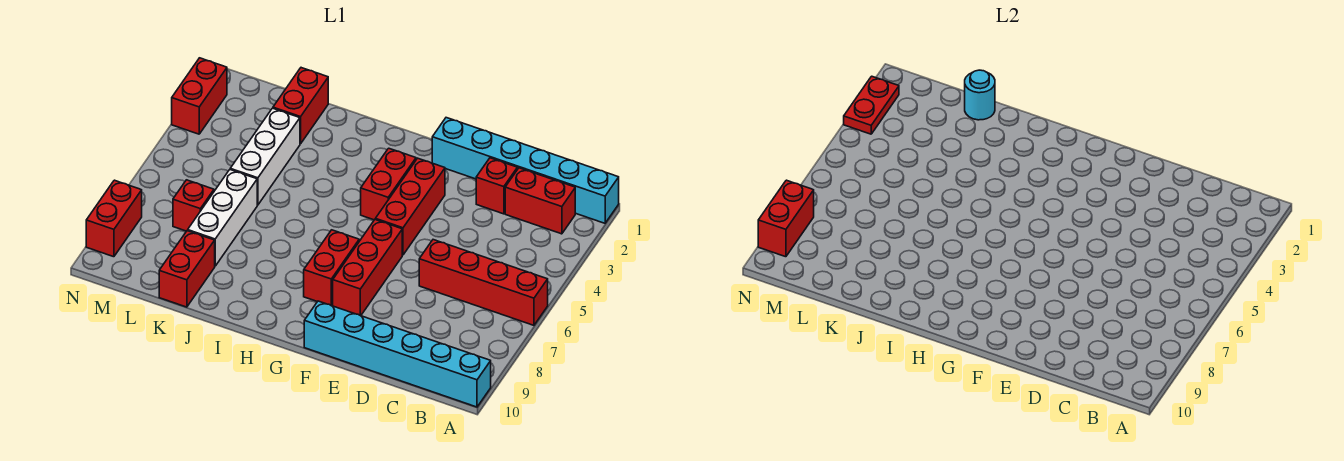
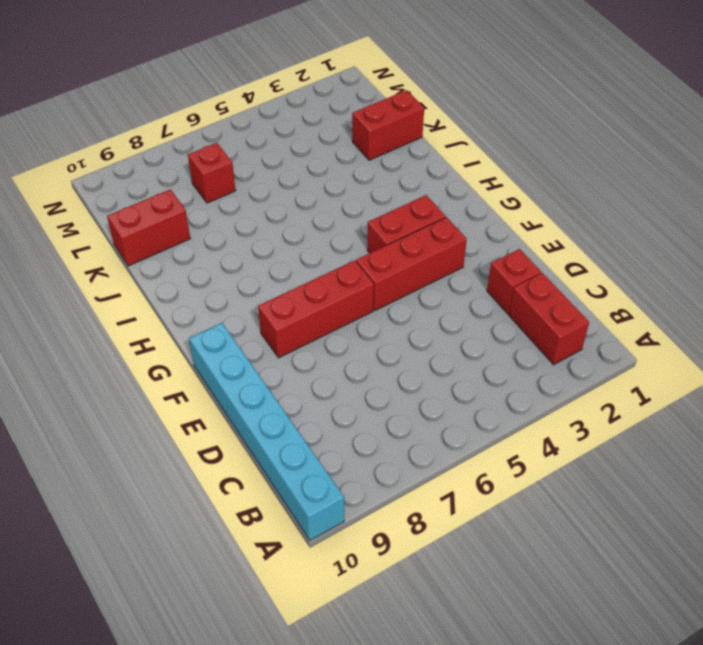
none -> cyan brick A1:F1 level 1
none -> red brick A6:D6 level 1
none -> red brick G7:G8 level 1

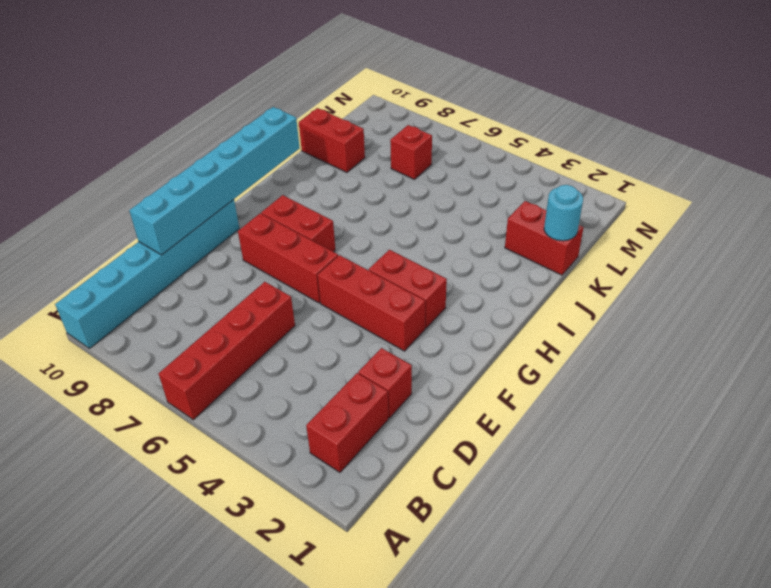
cyan brick D10:I10 level 2 -> cyan brick A1:F1 level 1
none -> white brick K3:K5 level 1
none -> white brick K6:K8 level 1
none -> red brick N2:N3 level 1

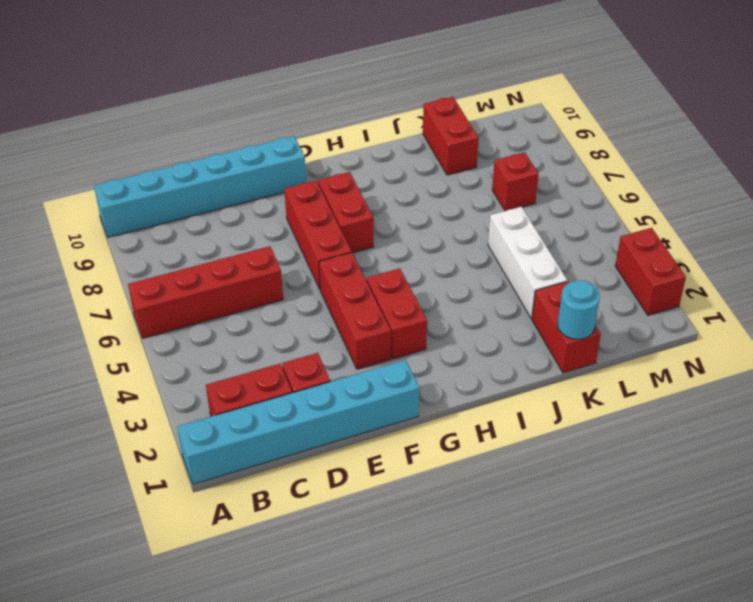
none -> white brick K6:K8 level 1
none -> red brick N8:N9 level 1
none -> red plate N2:N3 level 2

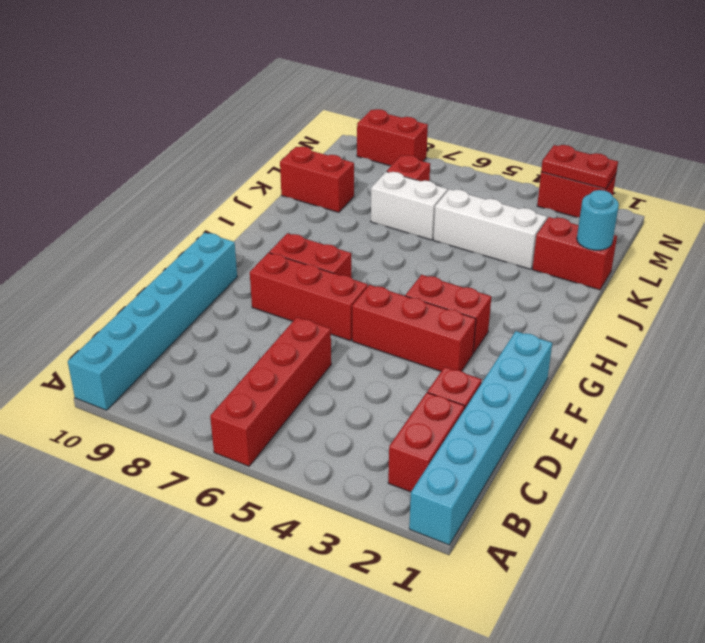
white brick K6:K7 level 1 -> white brick K6:K8 level 1
none -> red brick N8:N9 level 2

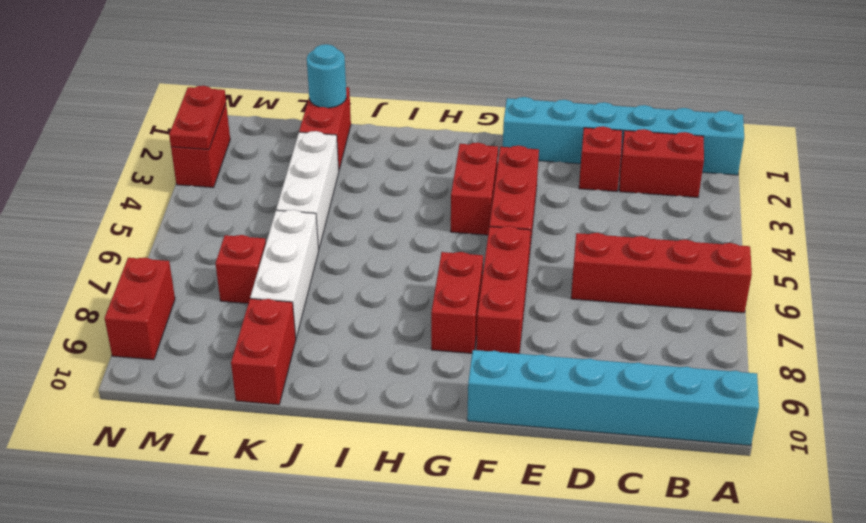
none -> red brick N8:N9 level 2

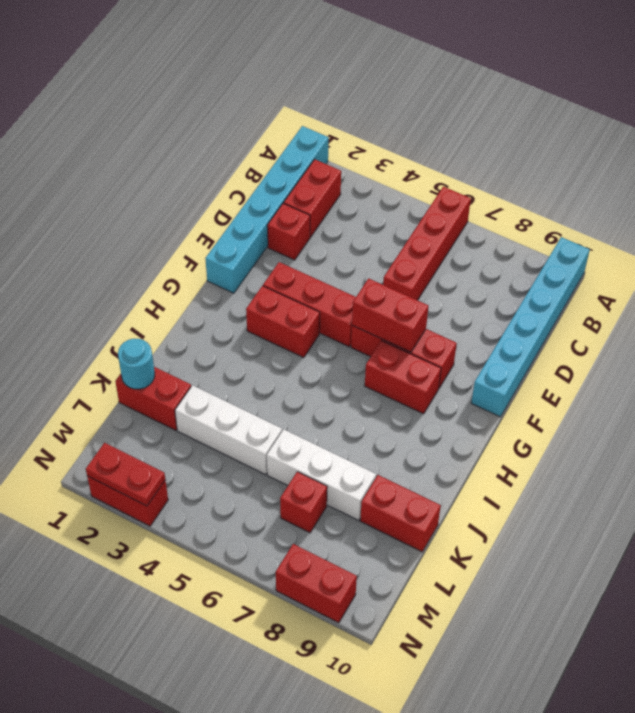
red brick F6:F7 level 2 -> red brick N8:N9 level 2

